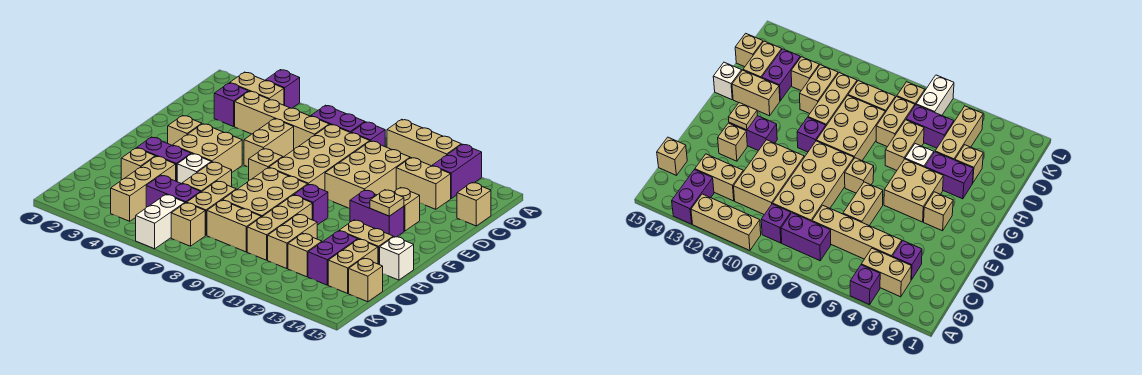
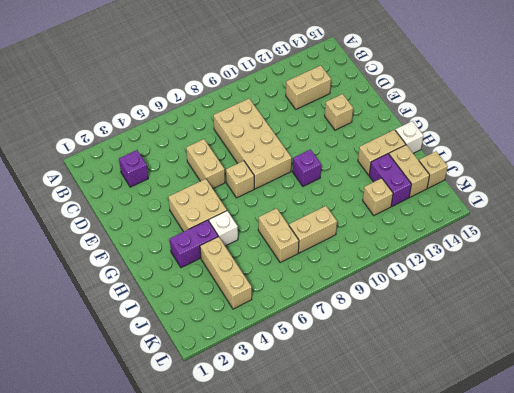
none -> purple brick A4 level 1
none -> tan brick A10:A12 level 1
none -> purple brick A13:B13 level 1
none -> tan brick B3:B4 level 1

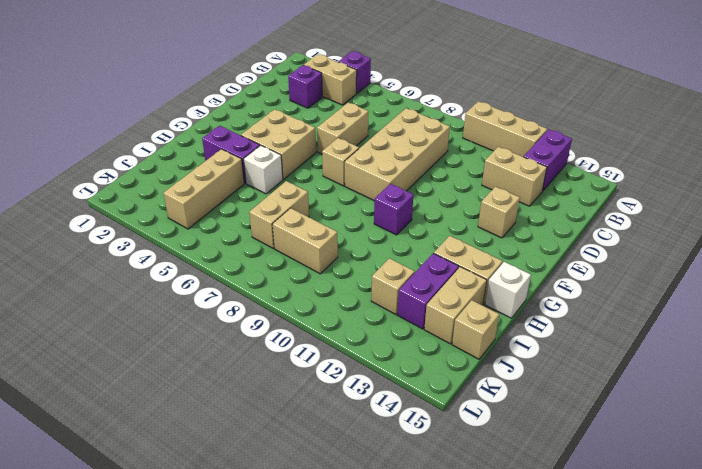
none -> purple brick B7:B8 level 1
none -> purple brick B9 level 1
none -> tan brick C4:C7 level 1
none -> tan brick C10:E11 level 1

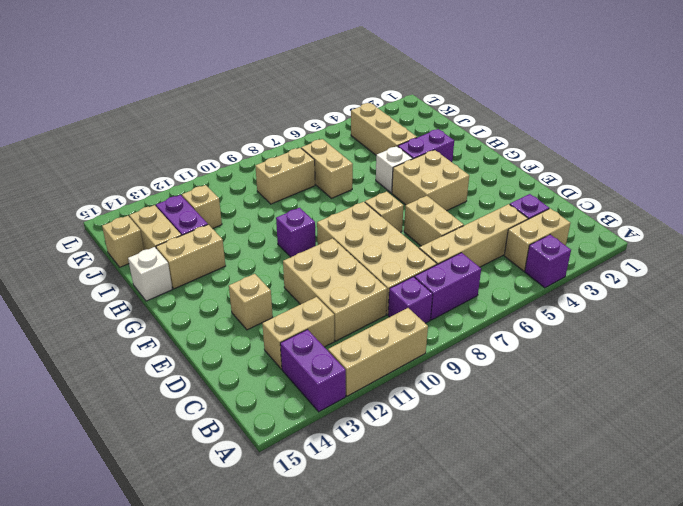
none -> tan brick C15 level 1
none -> tan brick F3 level 1
none -> purple brick F12:F13 level 1
none -> tan brick G8:I9 level 1

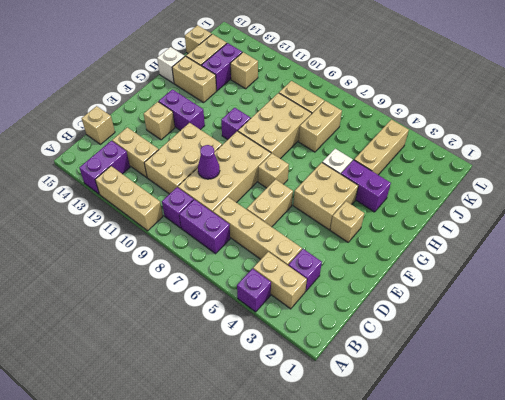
purple cone D9 level 2 -> none
none -> tan brick H6:I6 level 1
none -> tan brick H10:J10 level 1
none -> tan brick I3 level 1
none -> tan brick I11:J11 level 1

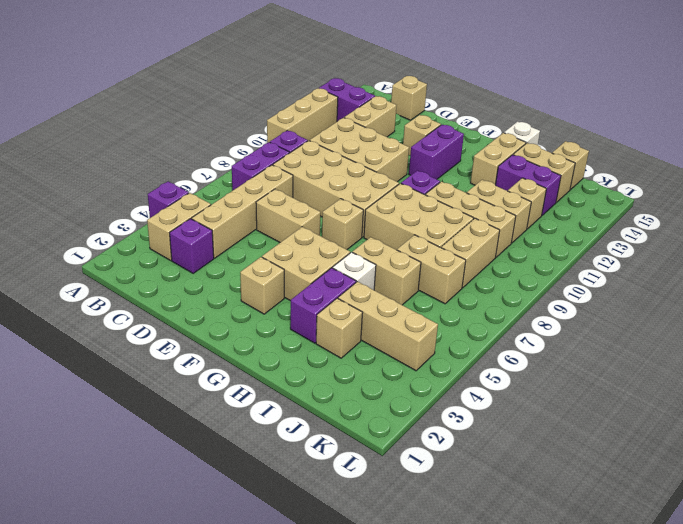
none -> purple brick J5:J6 level 1
none -> white brick K6:L6 level 1
none -> tan brick K7 level 1
none -> tan plate F13 level 2

